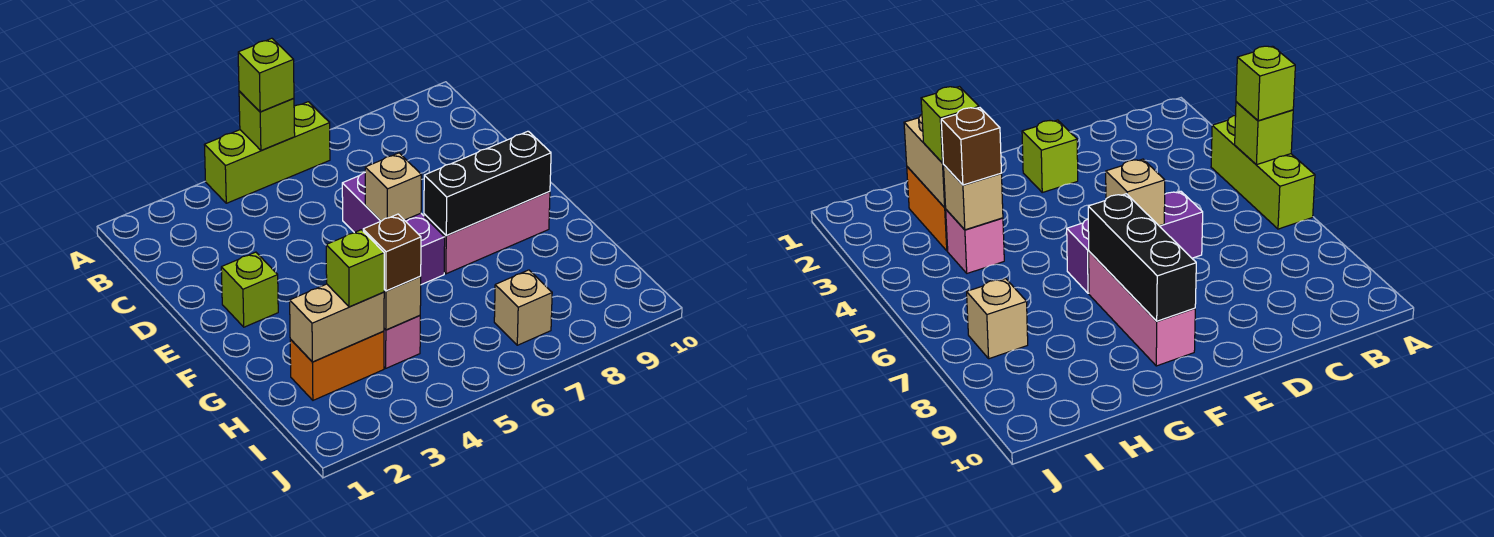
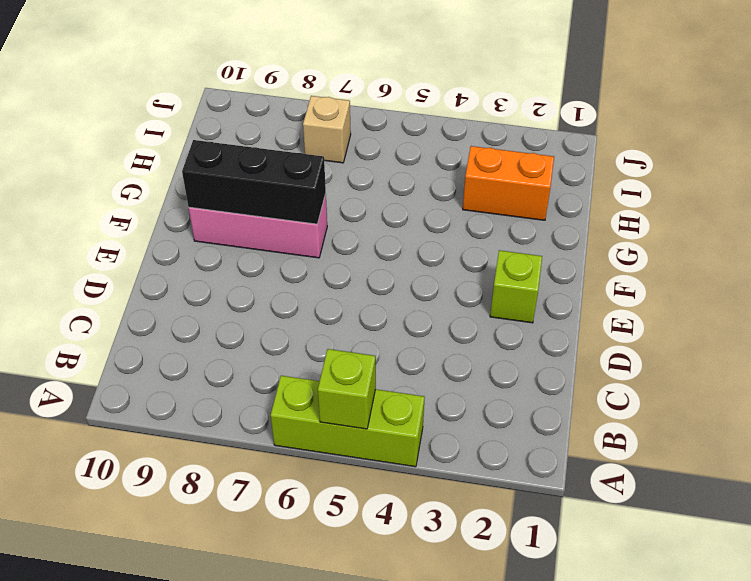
none -> purple brick D6:F6 level 1
none -> pink brick H4 level 1
none -> tan brick E6 level 2

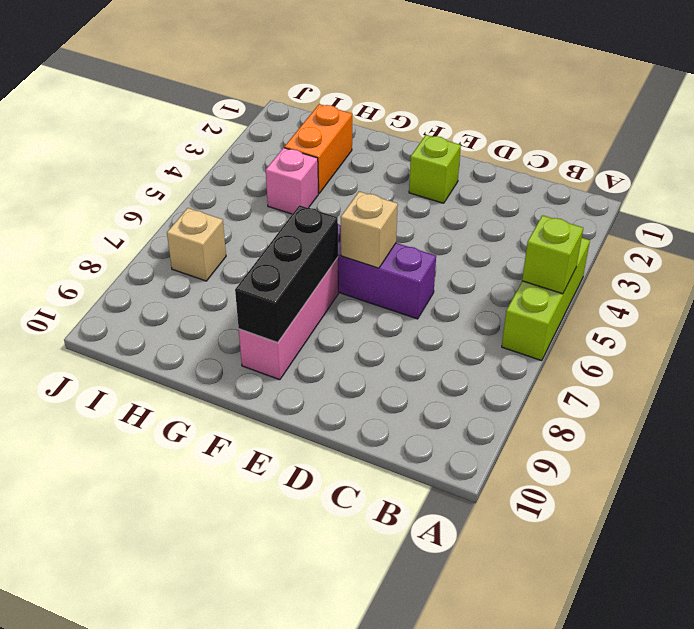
none -> tan brick H2:H3 level 2
none -> tan brick H4 level 2
none -> lime brick A5 level 3

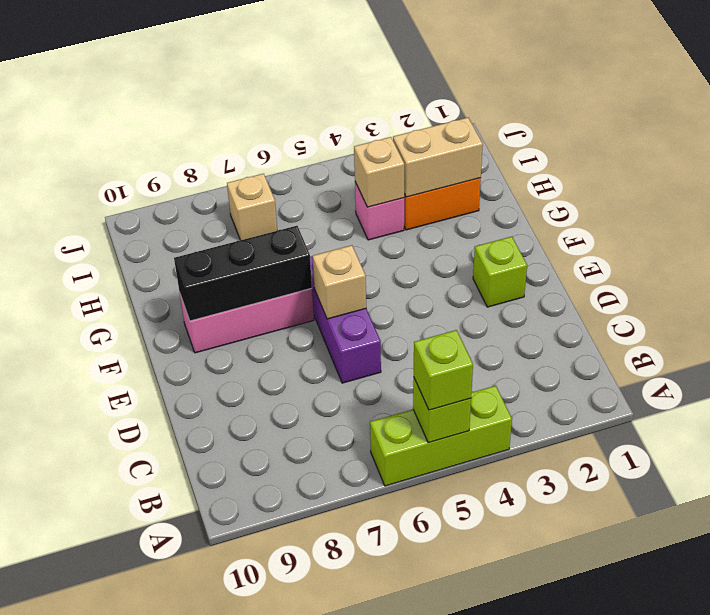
none -> lime brick H3 level 3
none -> brown brick H4 level 3

